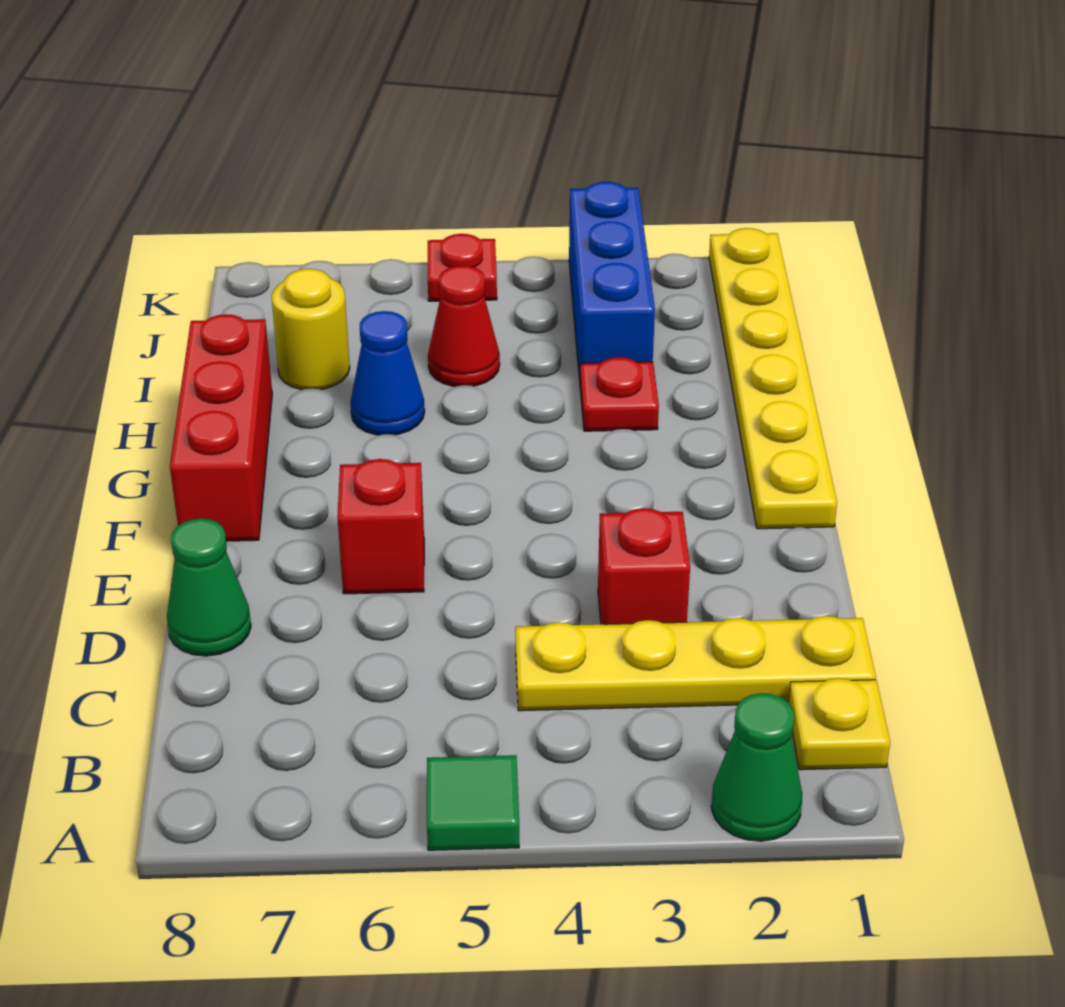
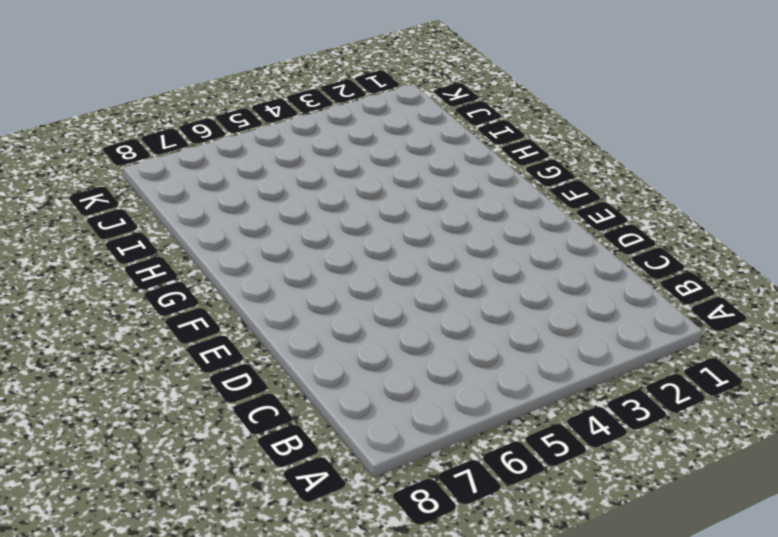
none -> green cone A2 level 1
none -> green tile A5 level 1
none -> yellow plate B1 level 1

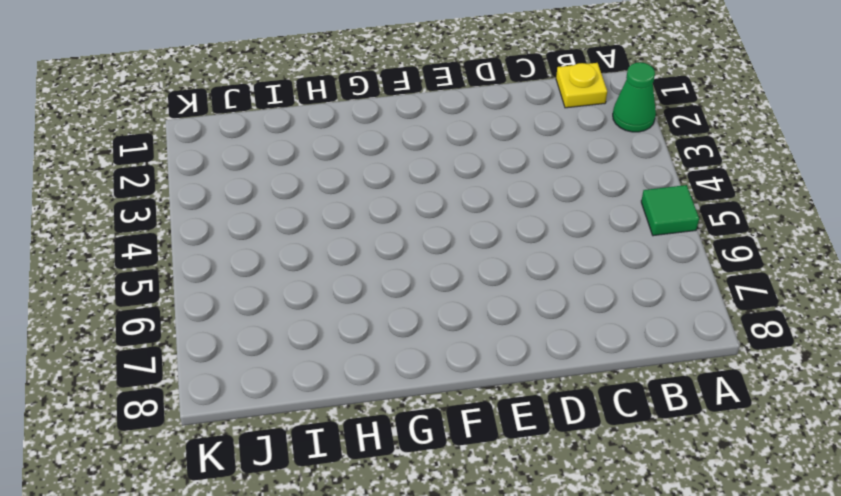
none -> yellow plate C1:C4 level 1
none -> red brick D3 level 1
none -> green cone D8 level 1

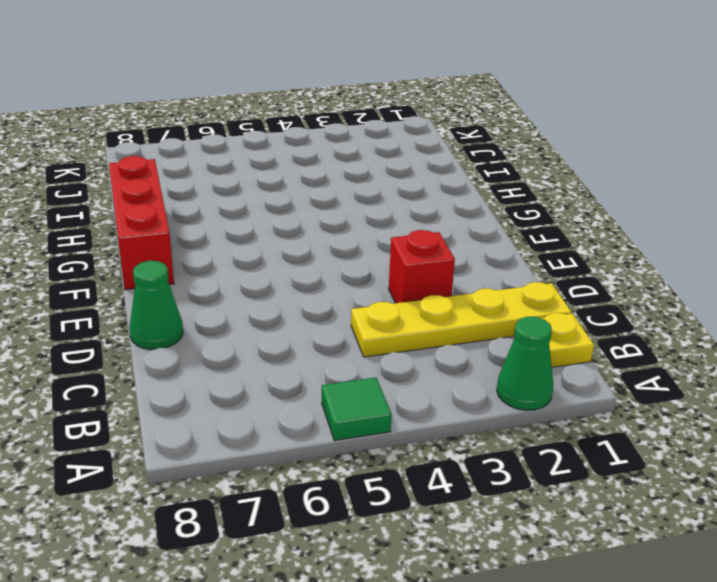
none -> red brick E6 level 1
none -> yellow plate F1:K1 level 1
none -> red plate H3 level 1

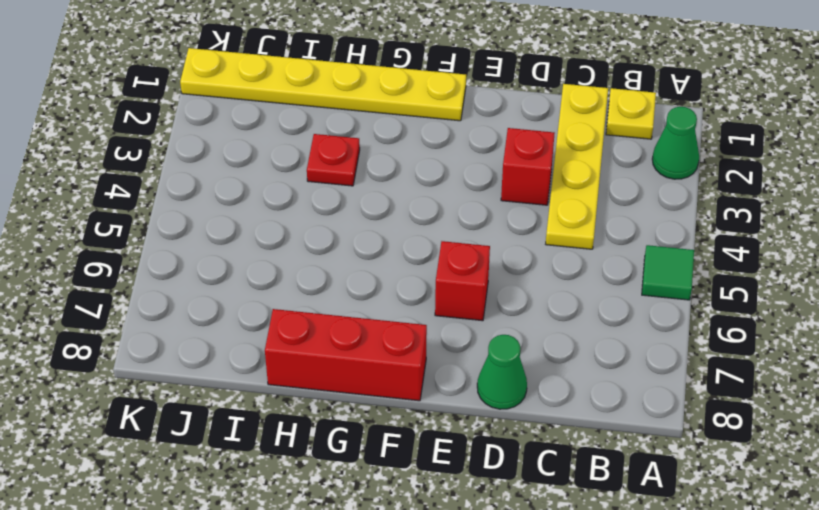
none -> blue cone H6 level 1
none -> blue brick I3:K3 level 1
none -> red cone I5 level 1

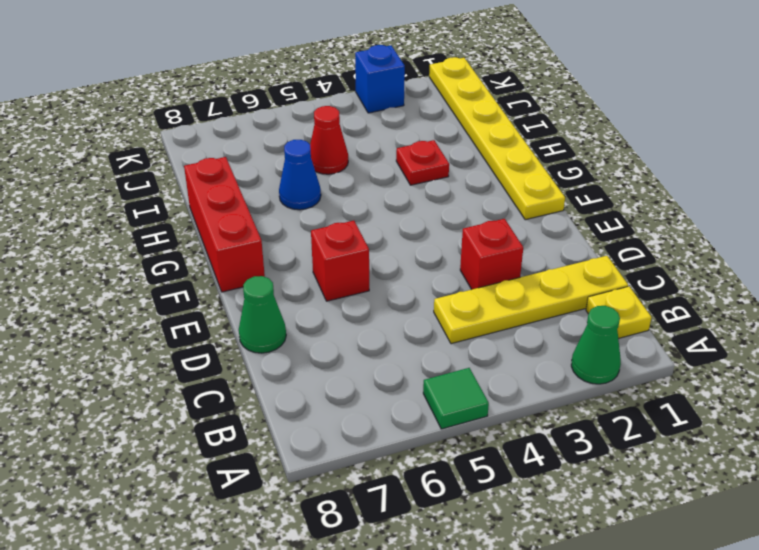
blue brick K3 level 1 -> blue brick I3:K3 level 1
none -> yellow round brick I7 level 1
none -> red plate K5 level 1

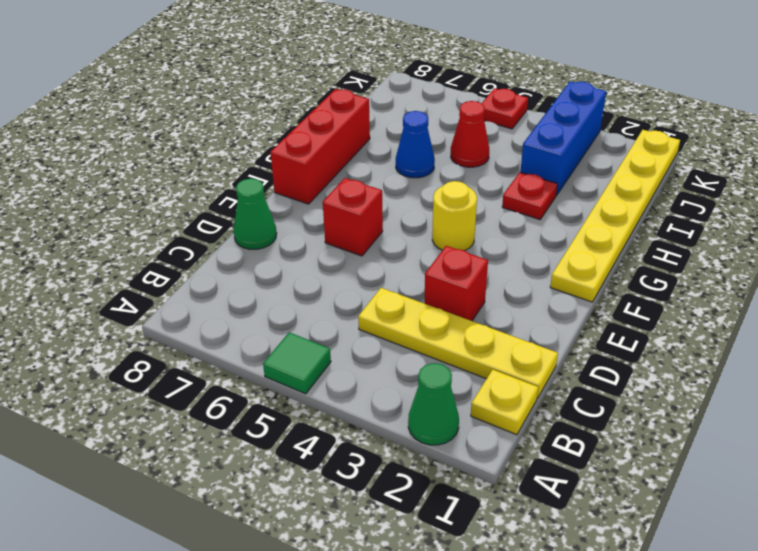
yellow round brick F4 level 1 -> yellow round brick I7 level 1

